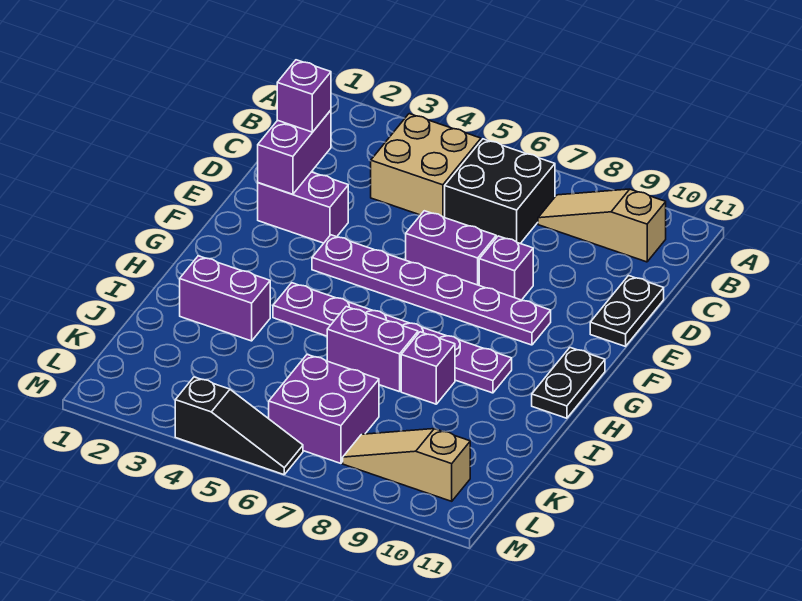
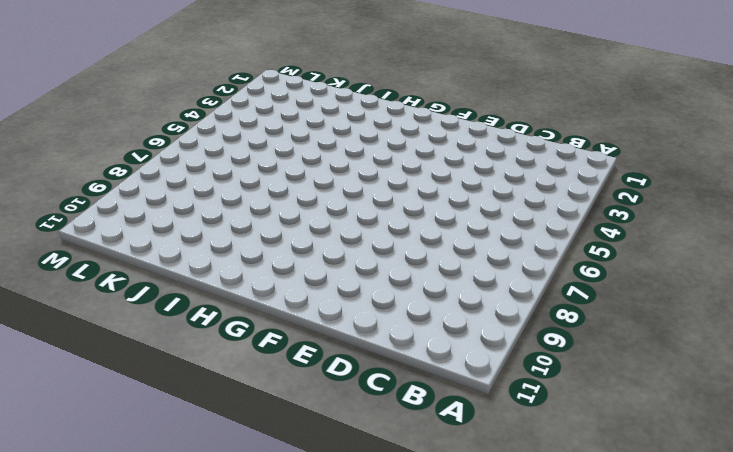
none -> tan brick B4:C5 level 1
none -> black brick B6:C7 level 1
none -> tan slope B8:B10 level 1 top 10

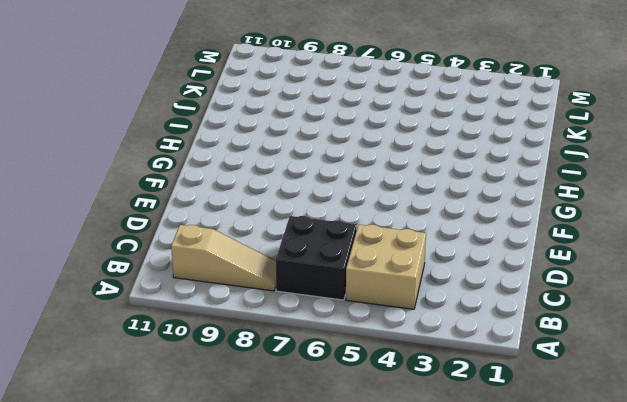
none -> black plate D11:E11 level 1
none -> purple brick E2:E3 level 1
none -> purple brick E6:E7 level 1

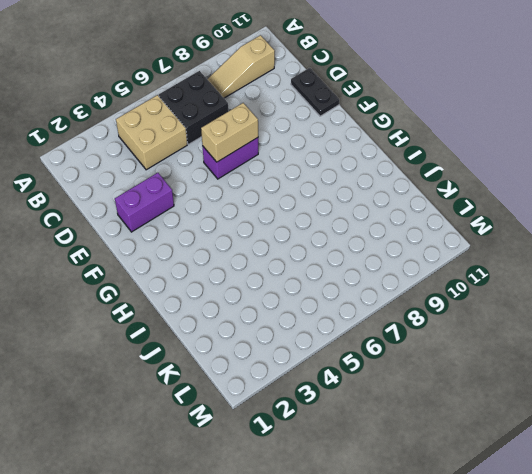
tan brick E6:E7 level 2 -> none
none -> purple brick E8 level 1
none -> purple plate F4:F9 level 1
none -> black plate G11:H11 level 1

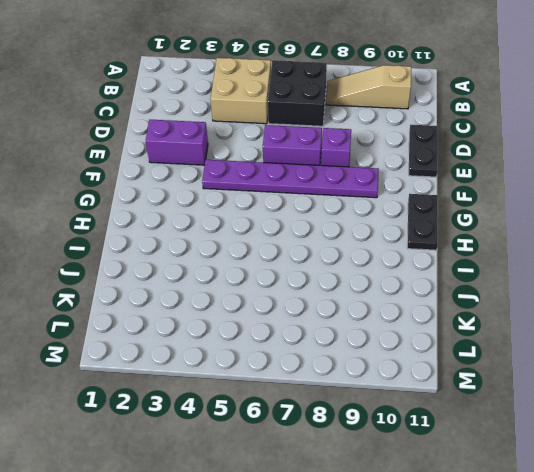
none -> purple plate H4:H9 level 1
none -> purple brick I2:I3 level 1
none -> purple brick I6:I7 level 1

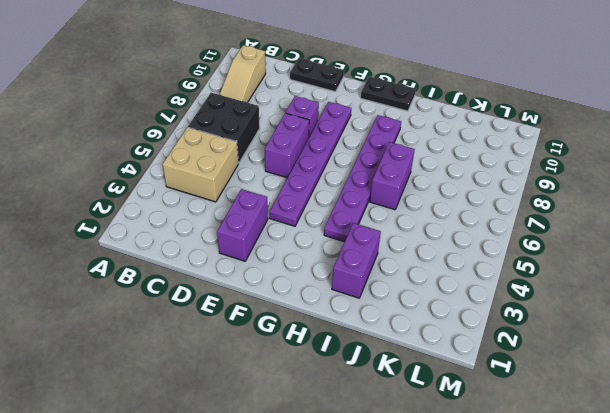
none -> purple brick I8 level 1
none -> purple brick K6:L7 level 1
none -> tan slope L8:L10 level 1 top 10

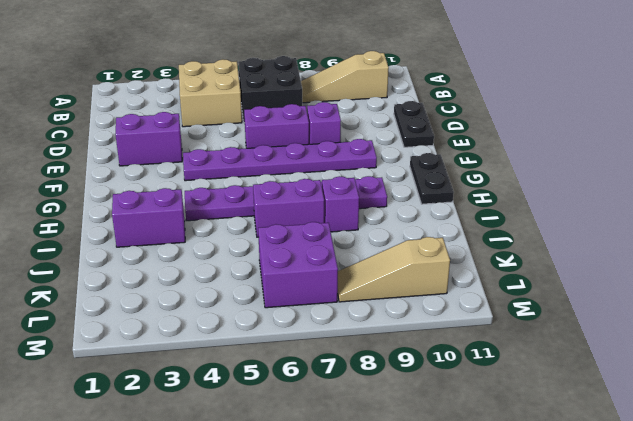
none -> black slope M4:M6 level 1 top 4
none -> purple brick D2:E2 level 2
none -> purple brick D2 level 3

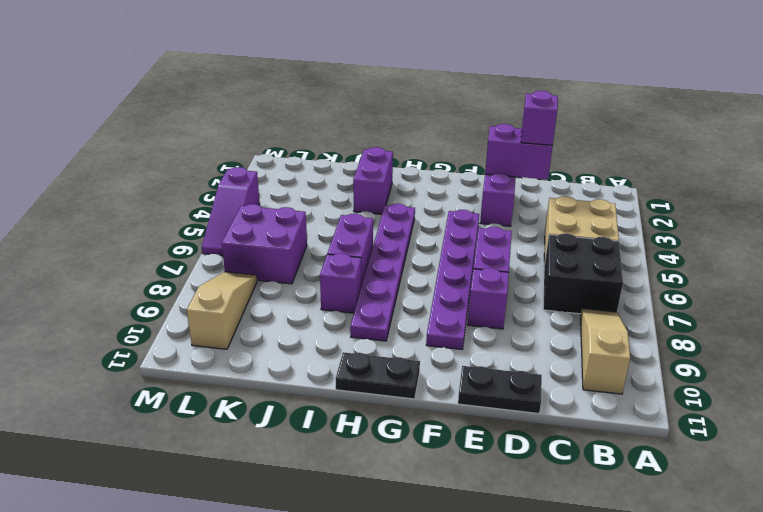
purple slope M4:M6 level 1 top 4 -> black slope M4:M6 level 1 top 4

